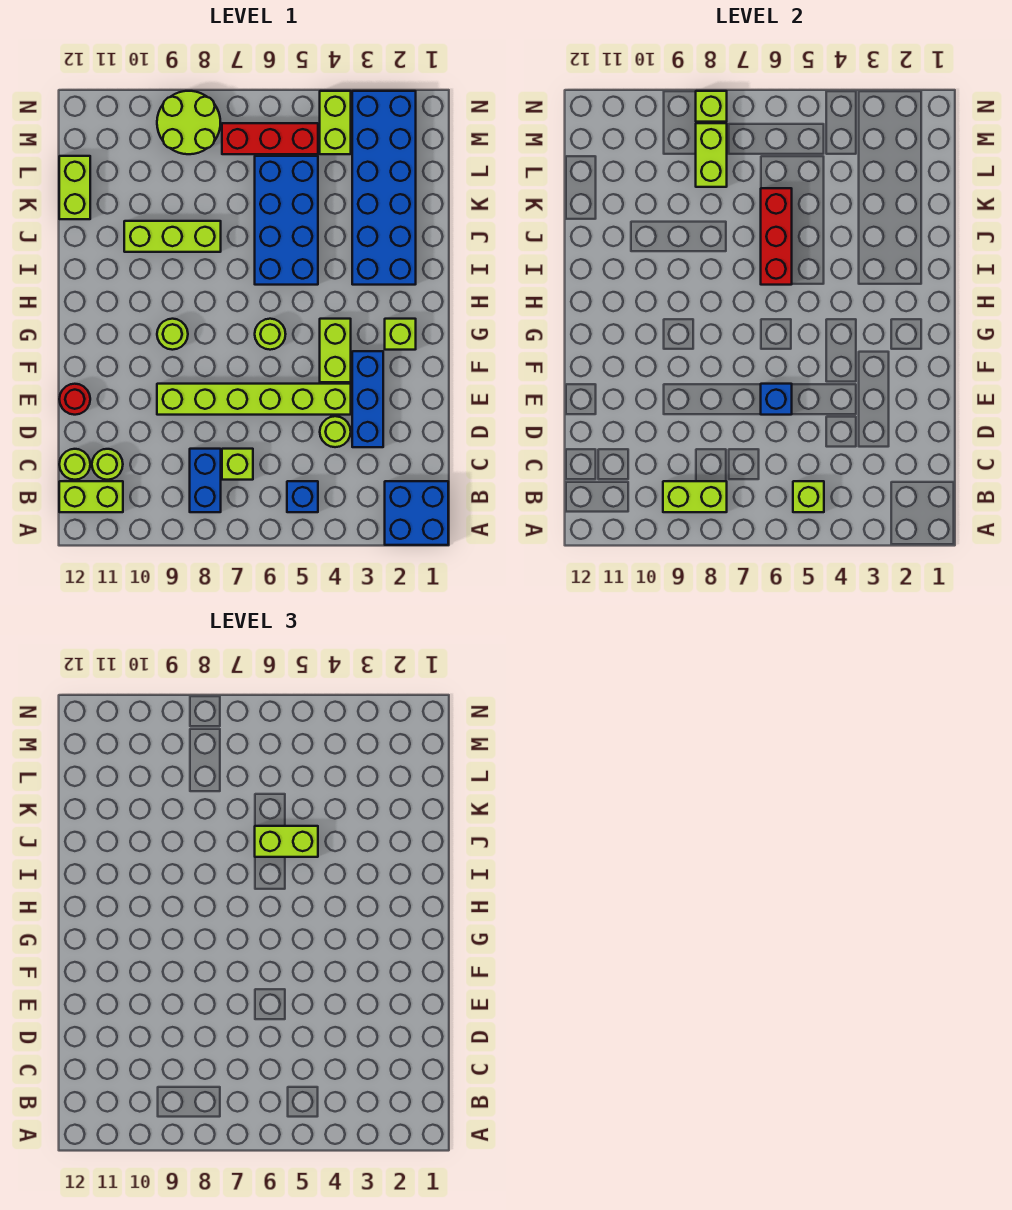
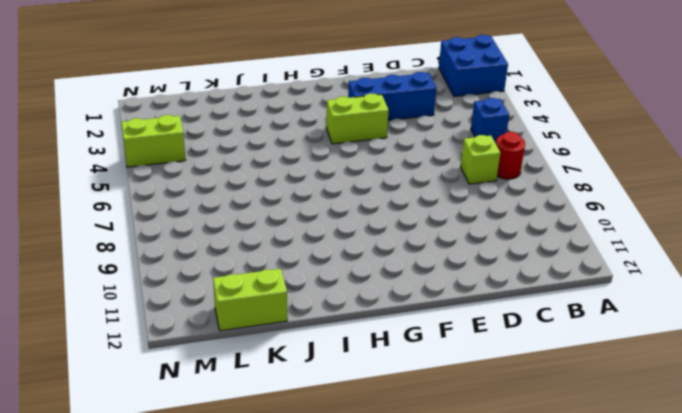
red round brick B7 level 1 -> red round brick E12 level 1
none -> blue brick B8:C8 level 1
none -> lime brick B11:B12 level 1
none -> lime round brick C11 level 1

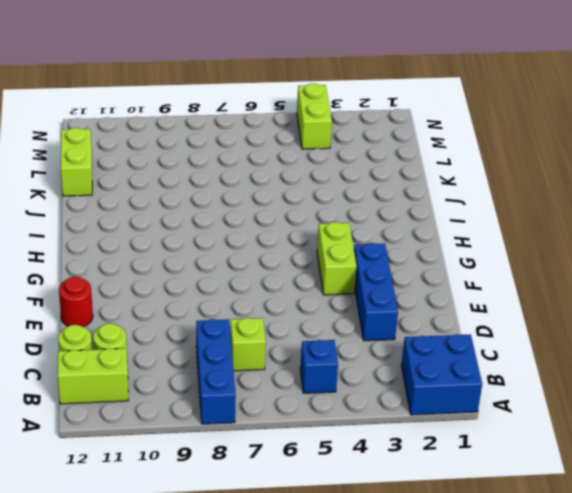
blue brick A8:C8 level 1 -> blue brick B8:C8 level 1
none -> lime round brick D4 level 1
none -> lime brick E4:E9 level 1
none -> lime brick G2 level 1

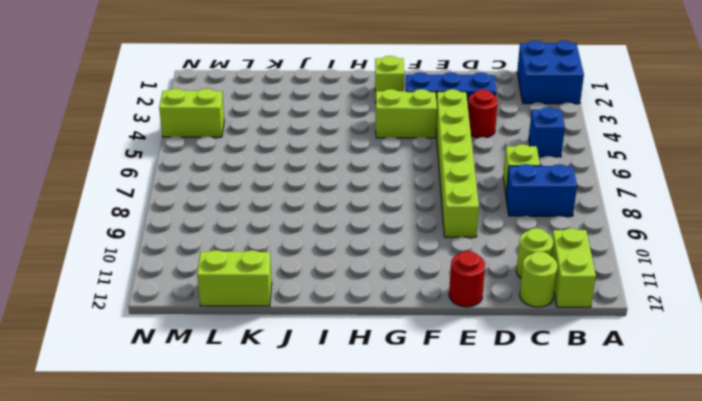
red round brick D4 level 1 -> lime round brick D4 level 1
none -> lime round brick G6 level 1
none -> lime round brick G9 level 1
none -> blue brick I2:N3 level 1

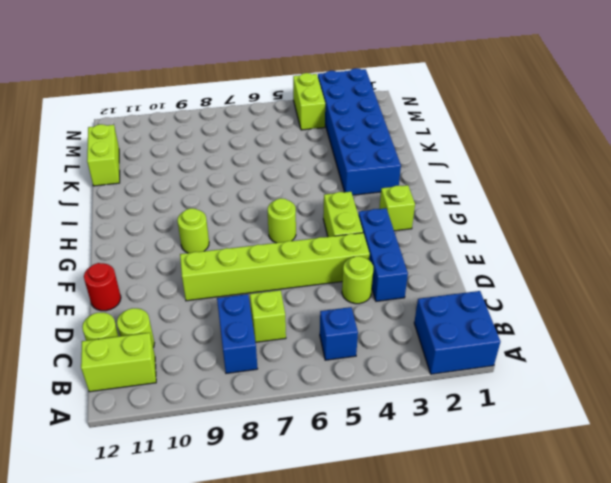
none -> blue brick I5:L6 level 1
none -> lime brick J8:J10 level 1
none -> red brick M5:M7 level 1

